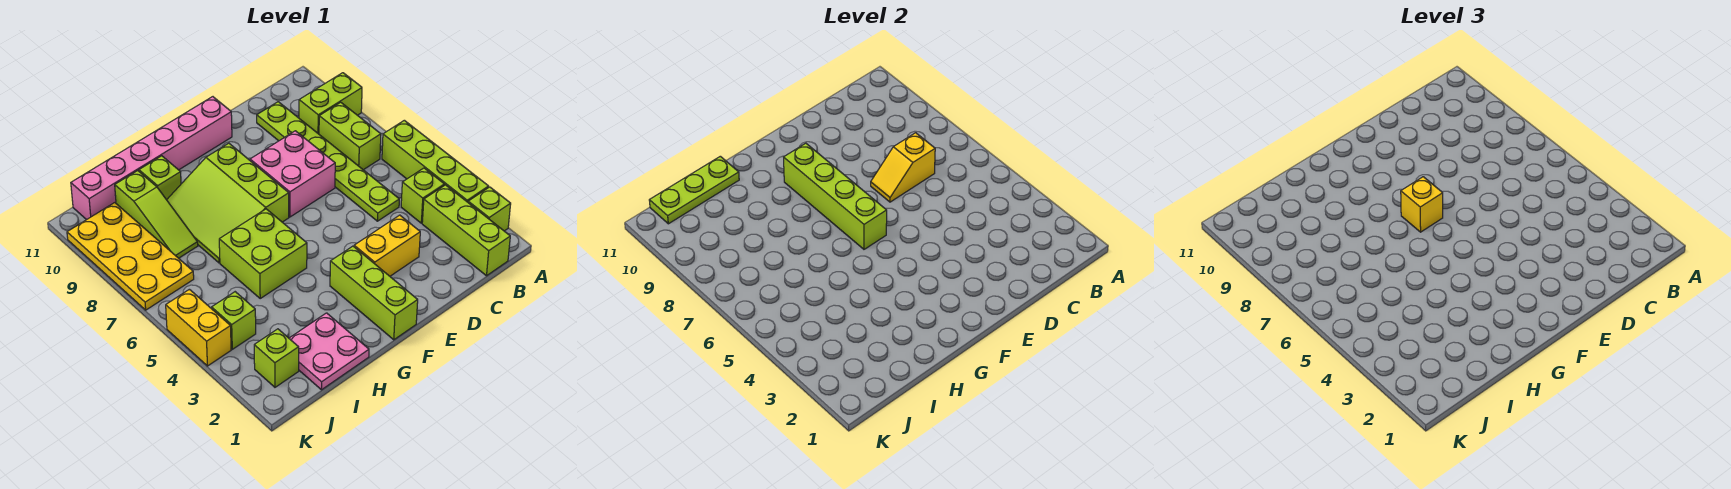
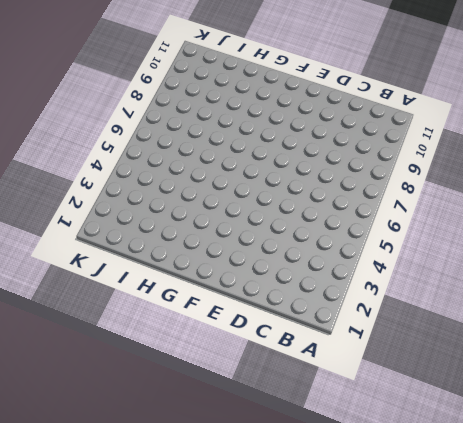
none -> lime brick A2 level 1
none -> lime brick A3:A6 level 1
none -> lime brick A9:B9 level 1

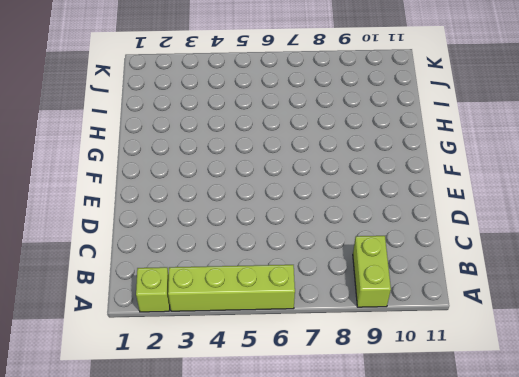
none -> lime brick B1:B3 level 1
none -> lime brick B4 level 1
none -> lime brick B7:B8 level 1

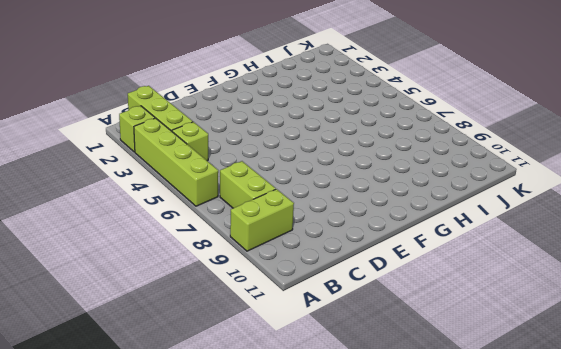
none -> lime plate C5:C10 level 1
none -> yellow brick D3:E3 level 1
none -> pink brick D7:E8 level 1

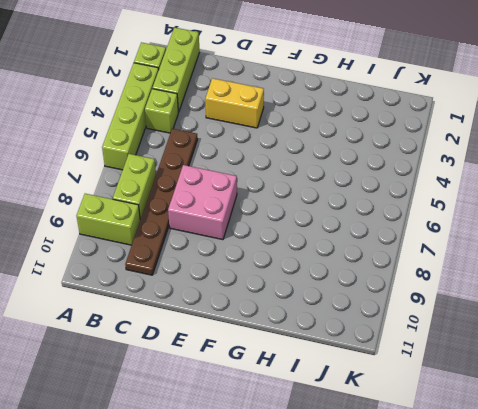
brown plate C5:C10 level 1 -> lime plate C5:C10 level 1
none -> pink brick E11:J11 level 1
none -> lime brick F1:F3 level 1
none -> lime slope F7:H9 level 1 top F

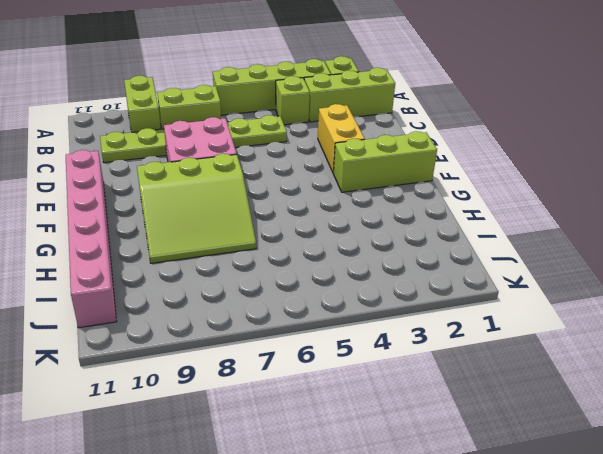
none -> lime brick G5:H6 level 1
none -> pink plate H1:I2 level 1
none -> lime brick H10 level 1

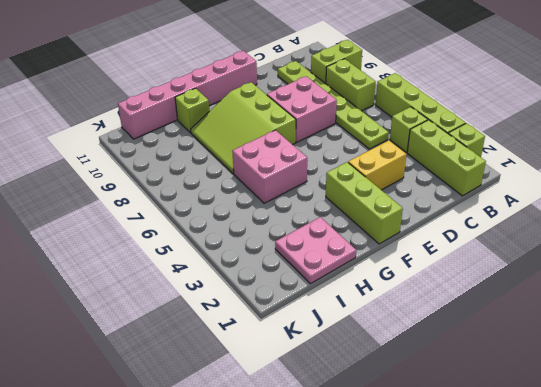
pink brick G5:H6 level 1 -> lime brick G5:H6 level 1
none -> lime slope I8:I10 level 1 top 10
none -> lime brick J2 level 1
none -> lime brick J4 level 1

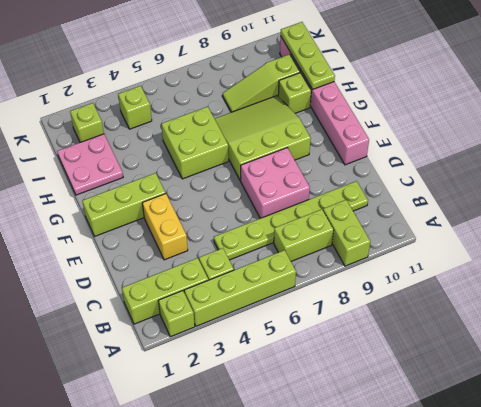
none -> yellow plate J7:K10 level 1
none -> yellow brick K4:K5 level 1
none -> yellow slope C7:D7 level 2 top C

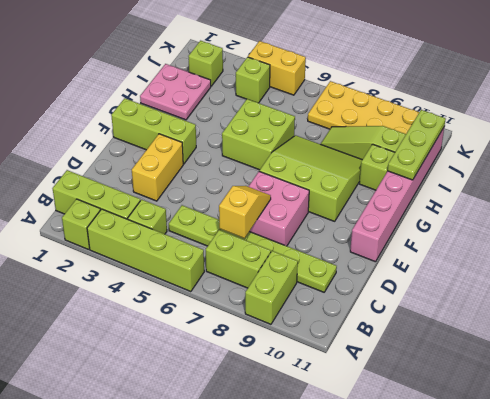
none -> lime brick F6:F9 level 2
none -> yellow brick F7 level 3

